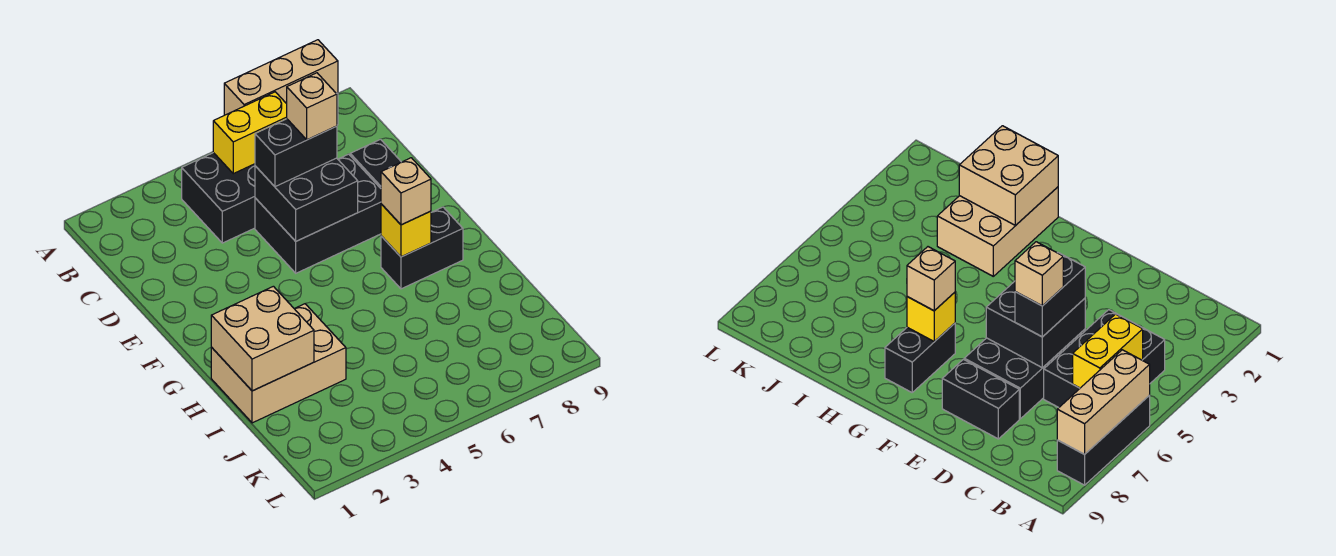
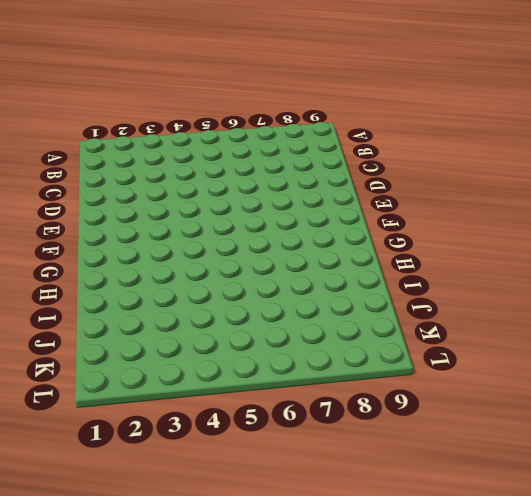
none -> black brick A6:A8 level 1
none -> black brick B4:C6 level 1
none -> black brick D5:E7 level 1

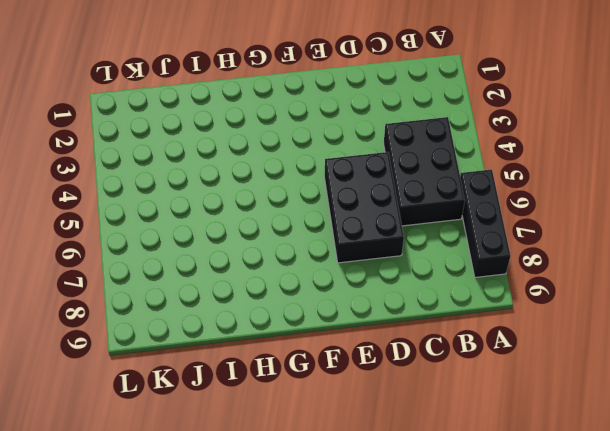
none -> black brick D8:E8 level 1
none -> black brick G7:G8 level 1
none -> tan brick H1:I3 level 1

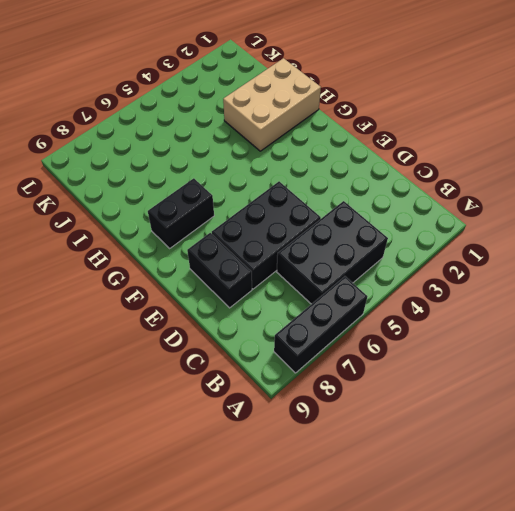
none -> tan brick A6:A8 level 2
none -> yellow brick B5:B6 level 2
none -> black brick D5:E6 level 2

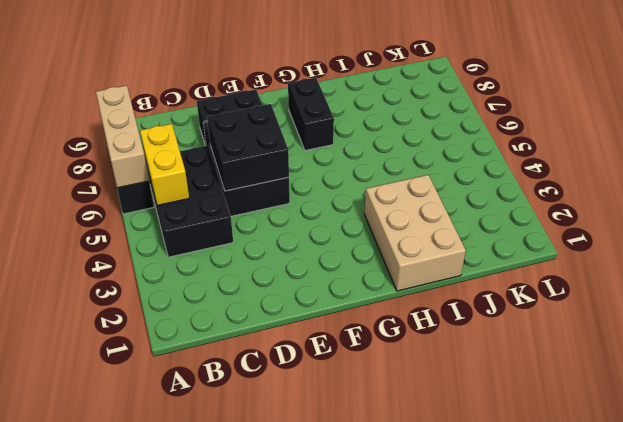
none -> yellow brick G7 level 2
none -> tan brick H1:I2 level 2
none -> black brick D5:D6 level 3

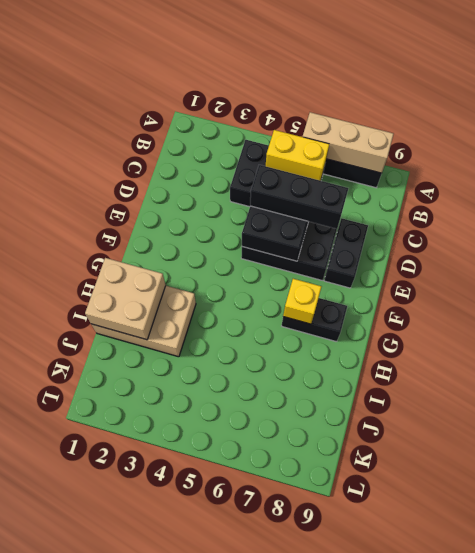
black brick D5:D7 level 3 -> black brick D5:D6 level 3
none -> tan brick G7 level 3
none -> tan brick D6 level 4

